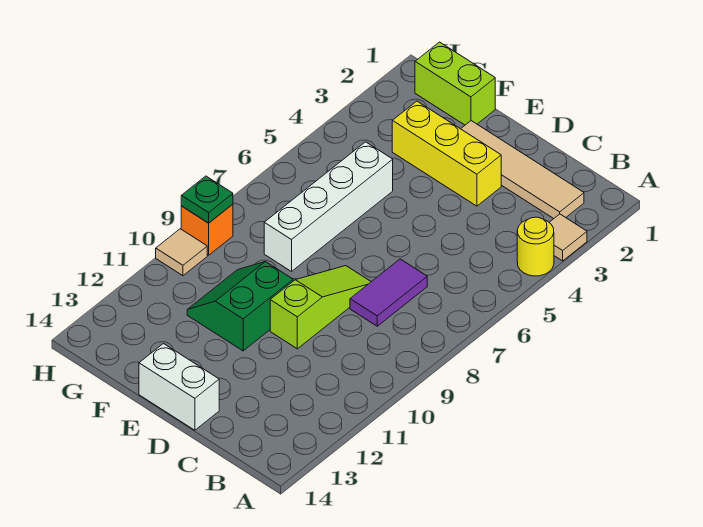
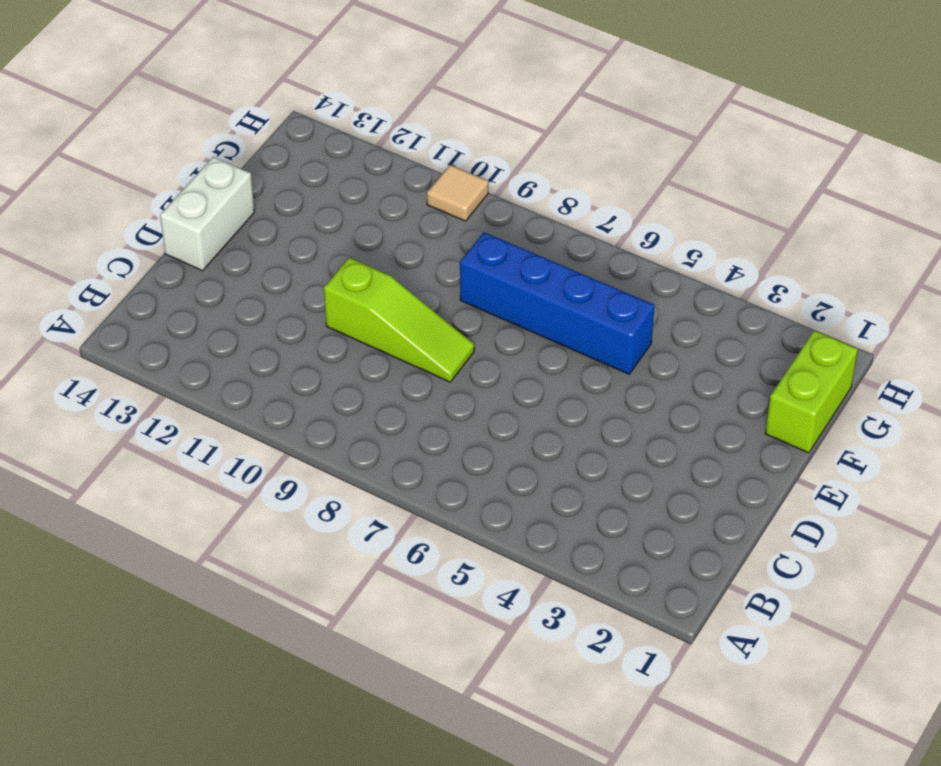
blue brick F5:F8 level 1 -> white brick F5:F8 level 1
none -> tan tile A3 level 1
none -> yellow round brick A4 level 1
none -> tan tile B2:E2 level 1

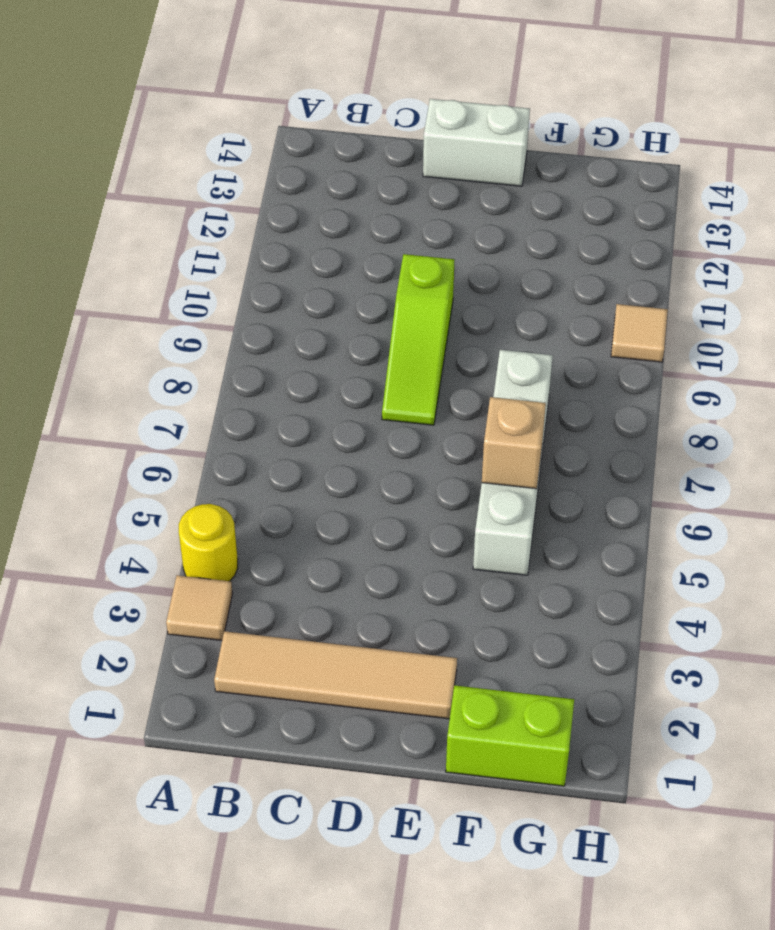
tan brick F6 level 2 -> none
none -> purple tile C7:C8 level 1
none -> yellow brick D3:F3 level 1
none -> green slope E10:F11 level 1 top E

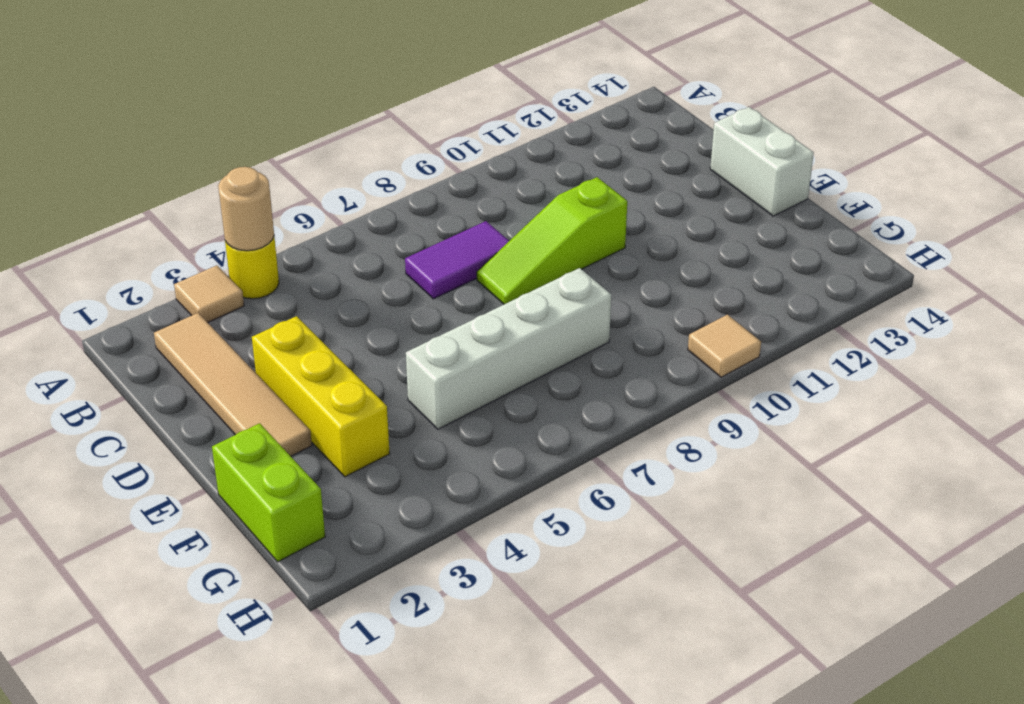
tan round brick A4 level 2 -> none
none -> green slope E10:F11 level 1 top E
none -> orange brick H9 level 1
none -> green plate H9 level 2

